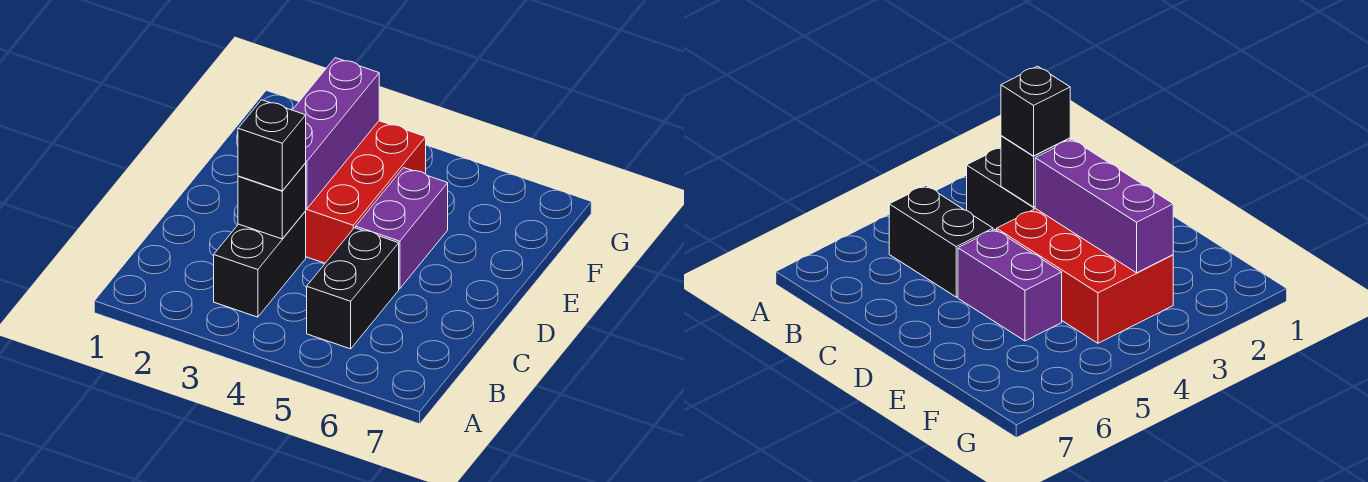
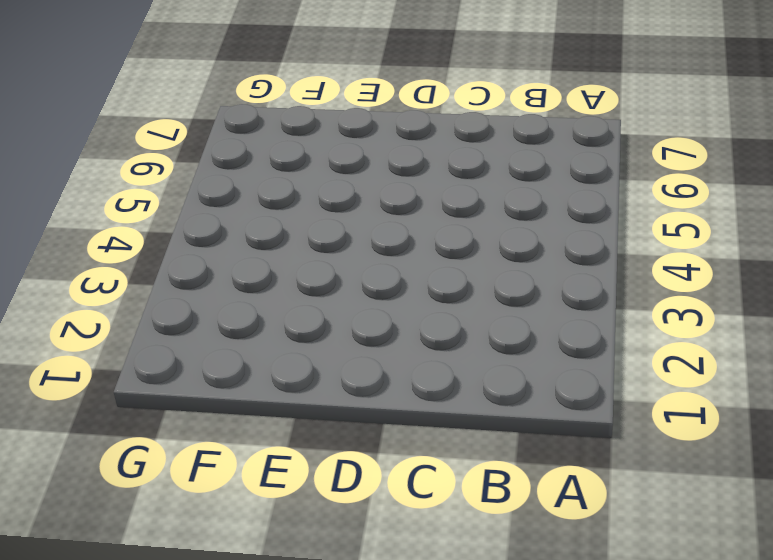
none -> black brick B3:C3 level 1
none -> black brick B5:C5 level 1

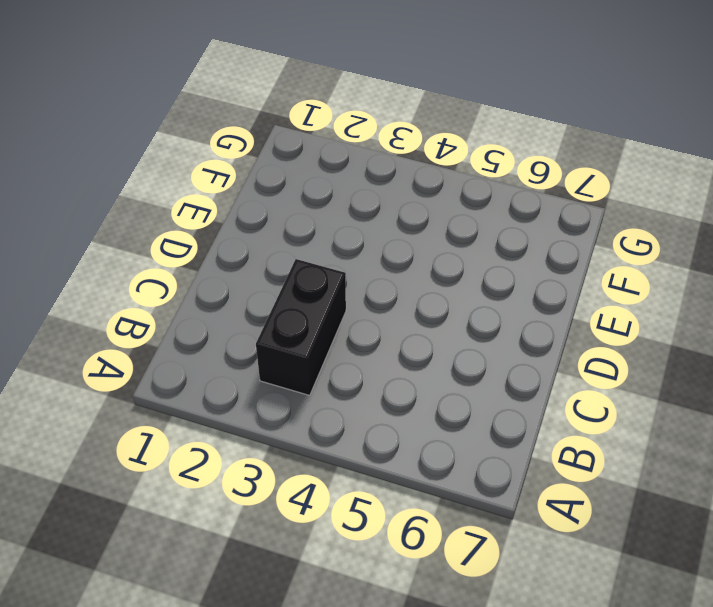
none -> black brick B5:C5 level 1
none -> red brick D3:F4 level 1

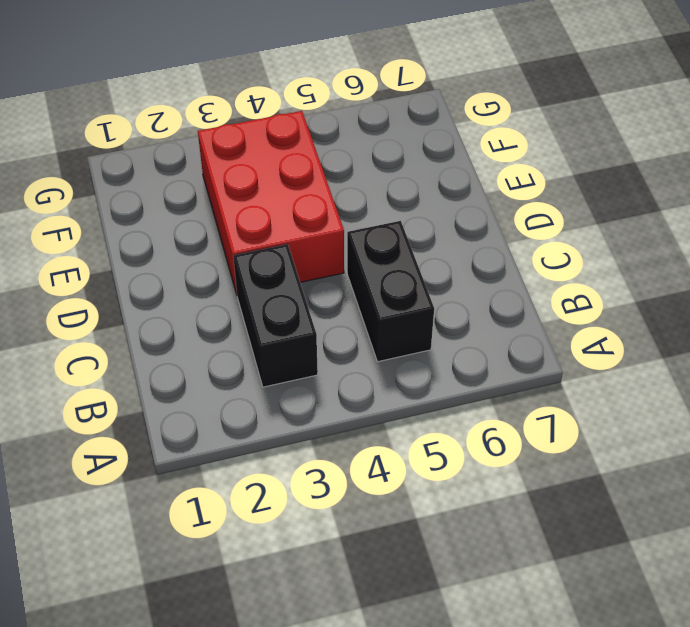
none -> purple brick D5:E5 level 1
none -> black brick C3 level 2

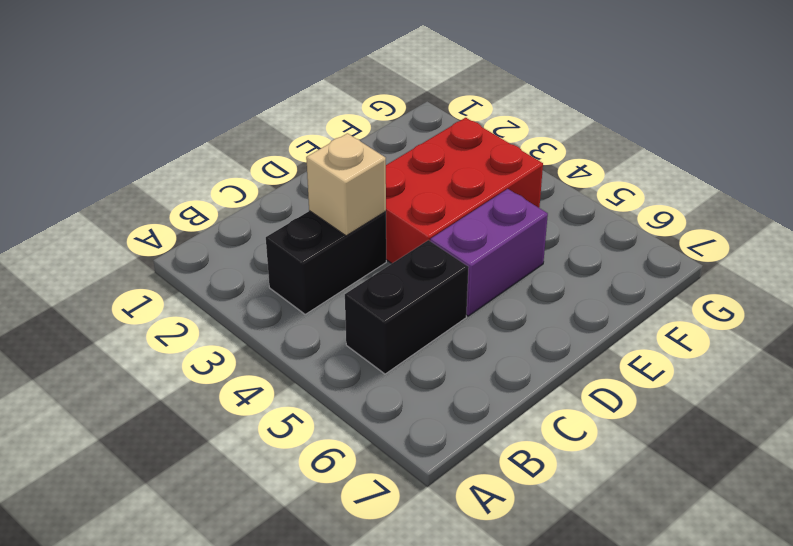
tan brick C3 level 2 -> black brick C3 level 2
none -> purple brick D3:F3 level 2
none -> black brick C3 level 3

